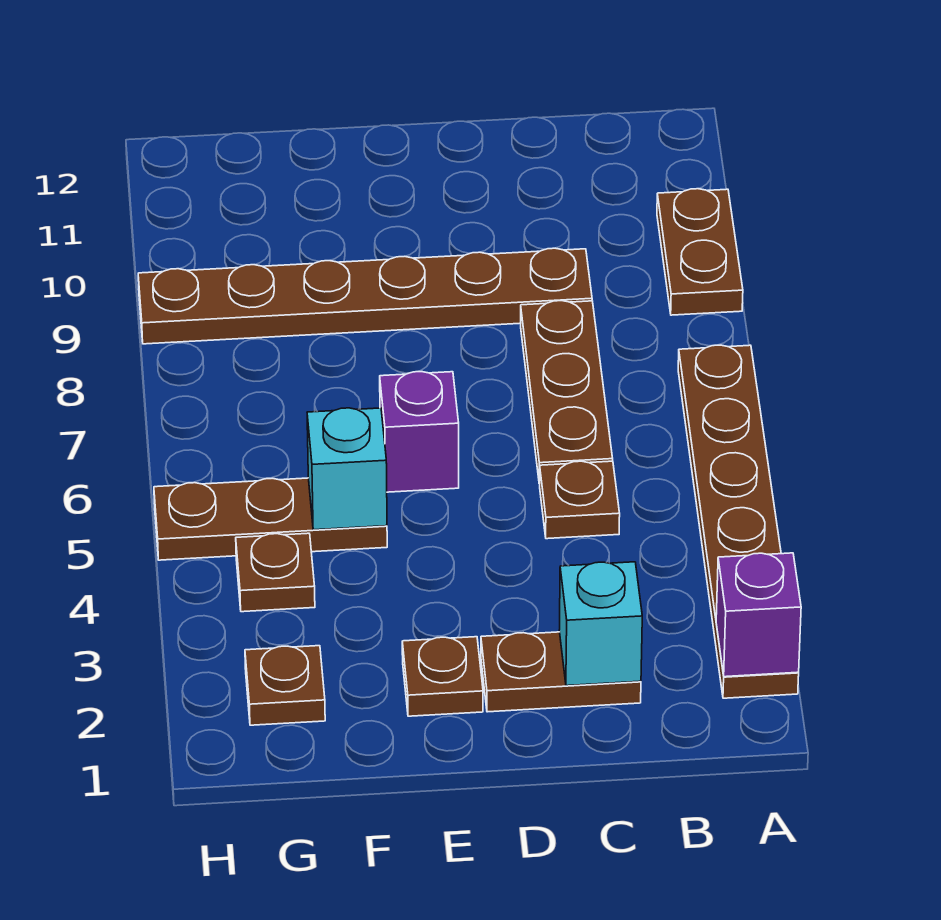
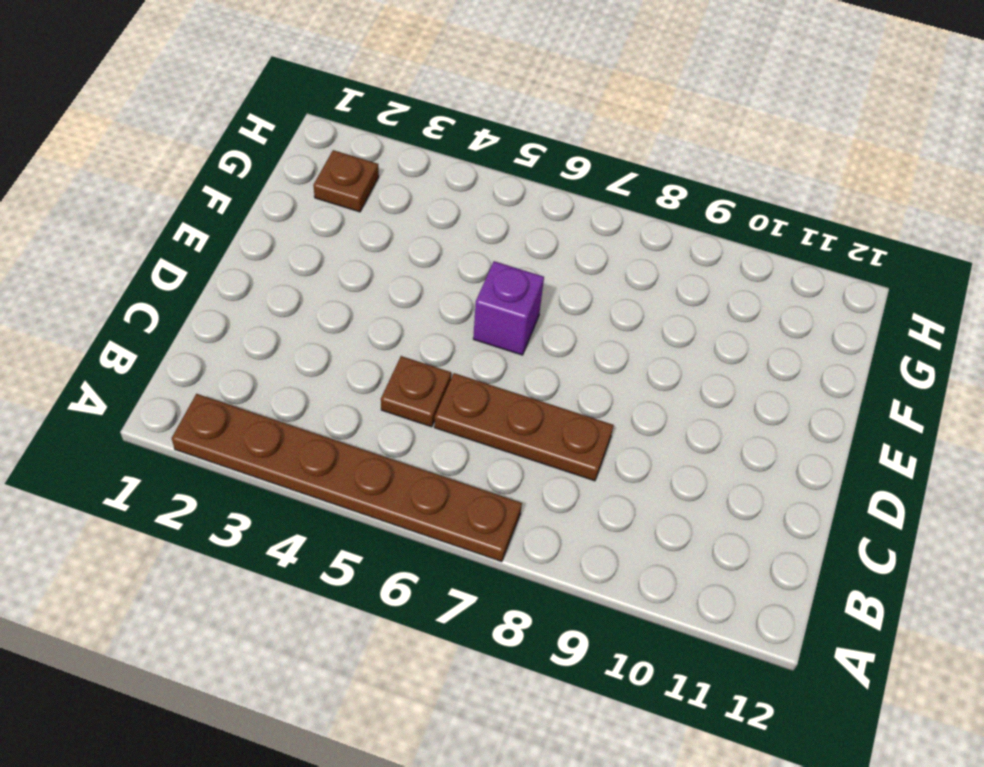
none -> brown plate A9:A10 level 1
none -> brown plate C2:D2 level 1
none -> brown plate C9:H9 level 1

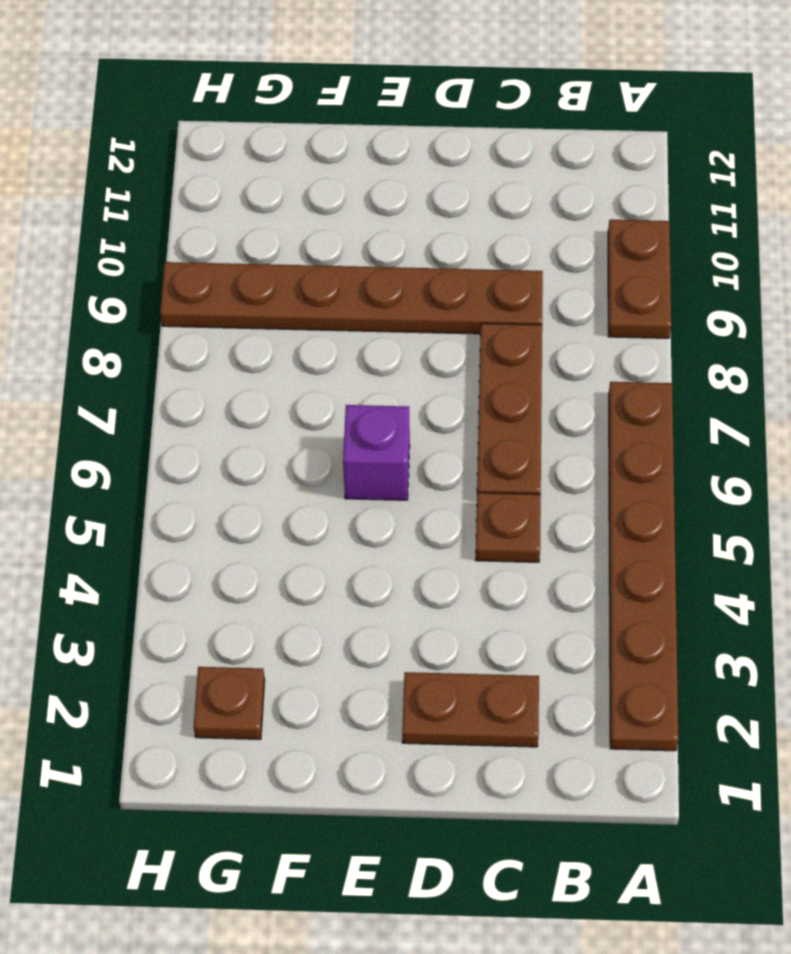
none -> brown plate E2 level 1
none -> brown plate F5:H5 level 1
none -> brown plate G4 level 1

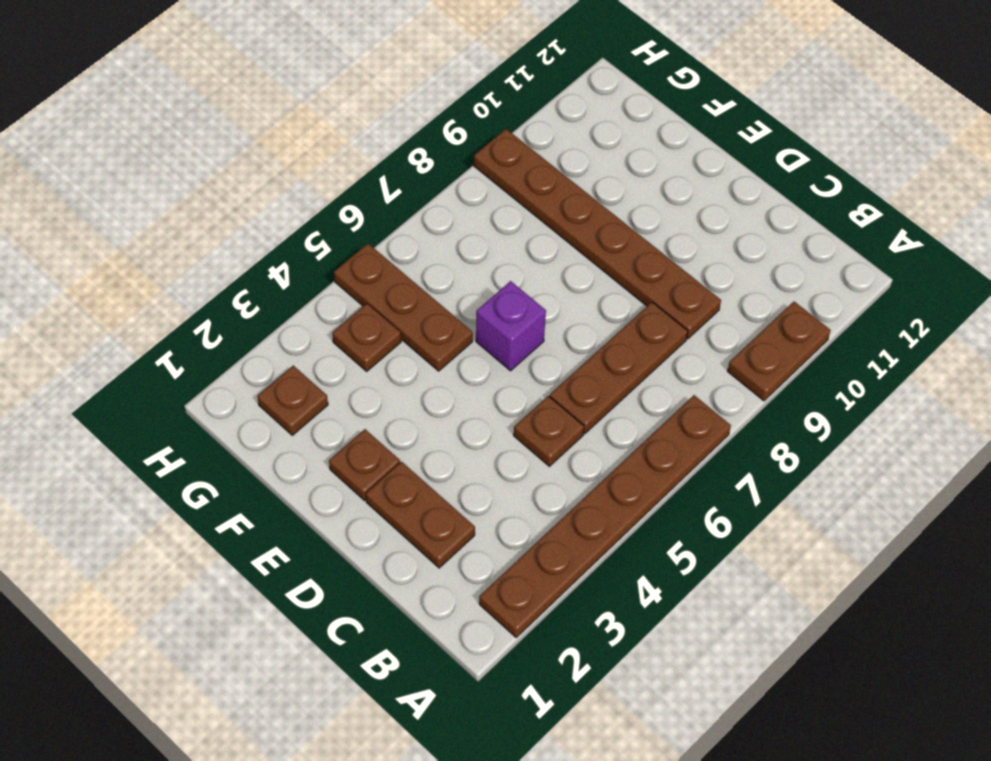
none -> purple brick A2 level 2
none -> cyan brick C2 level 2
none -> cyan brick F5 level 2

